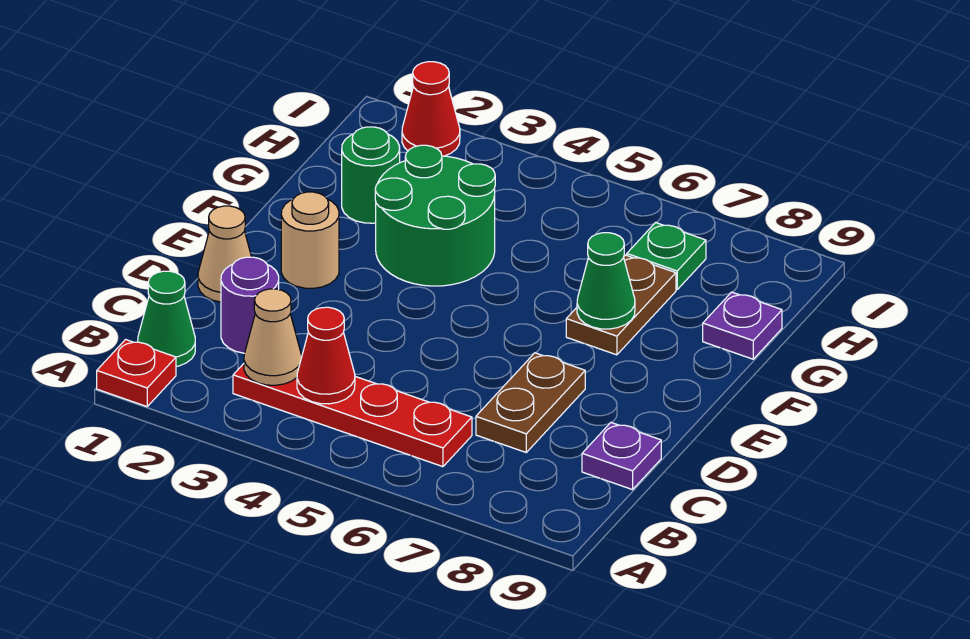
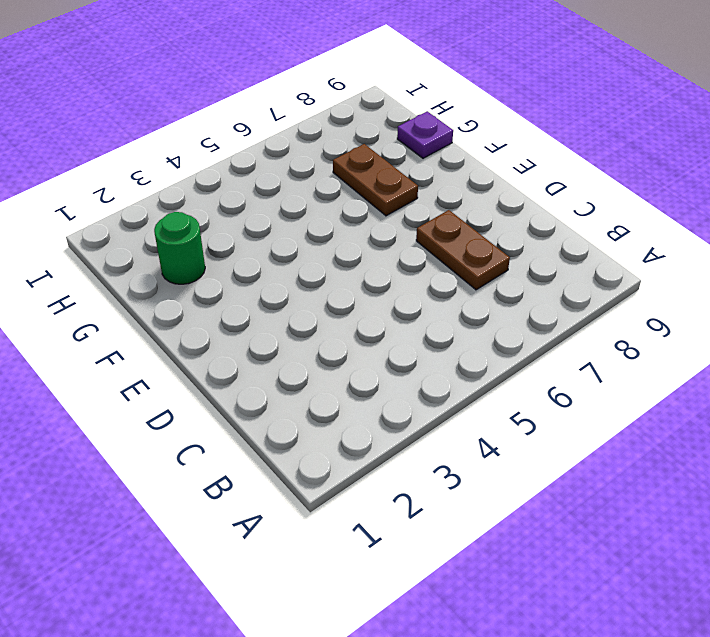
none -> red plate A1 level 1
none -> green cone B1 level 1
none -> red plate B3:B6 level 1

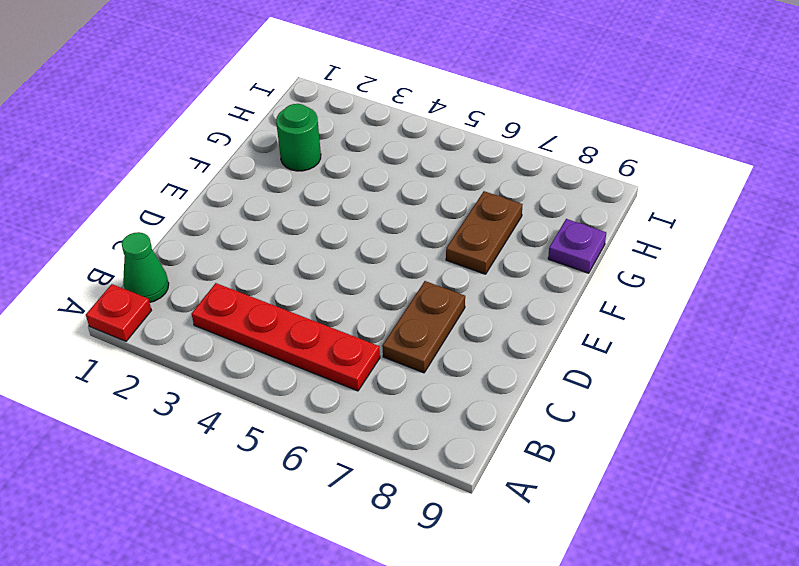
none -> purple round brick C2 level 1
none -> purple plate C9 level 1
none -> tan cone D1 level 1

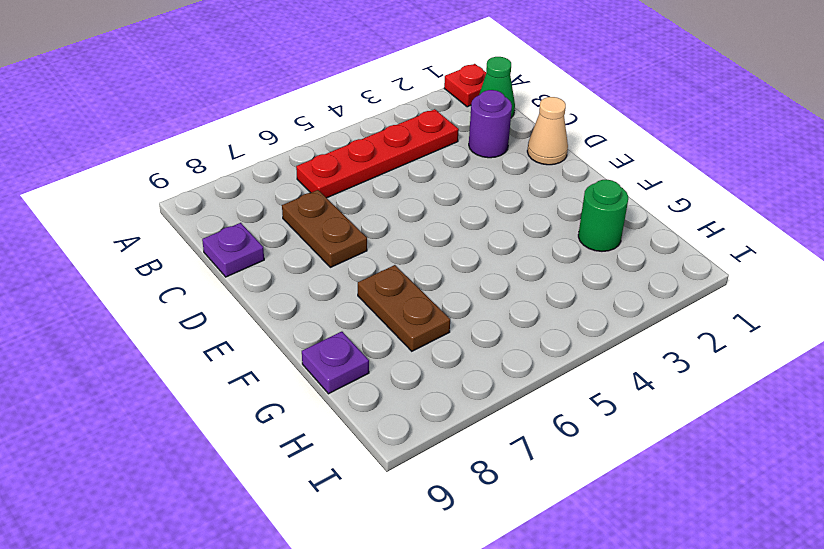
none -> tan round brick E2 level 1
none -> green round brick F3:G4 level 1
none -> green plate H7 level 1

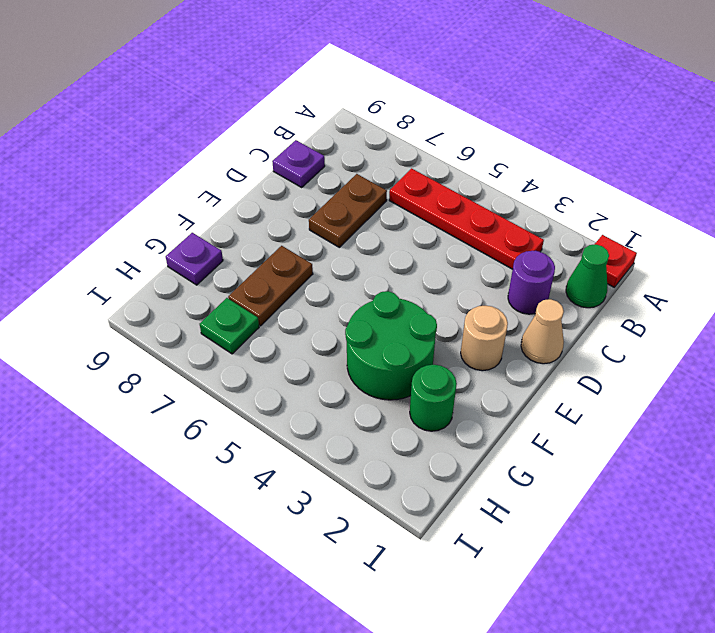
none -> red cone I2 level 1
none -> tan cone B3 level 2
none -> red cone B4 level 2

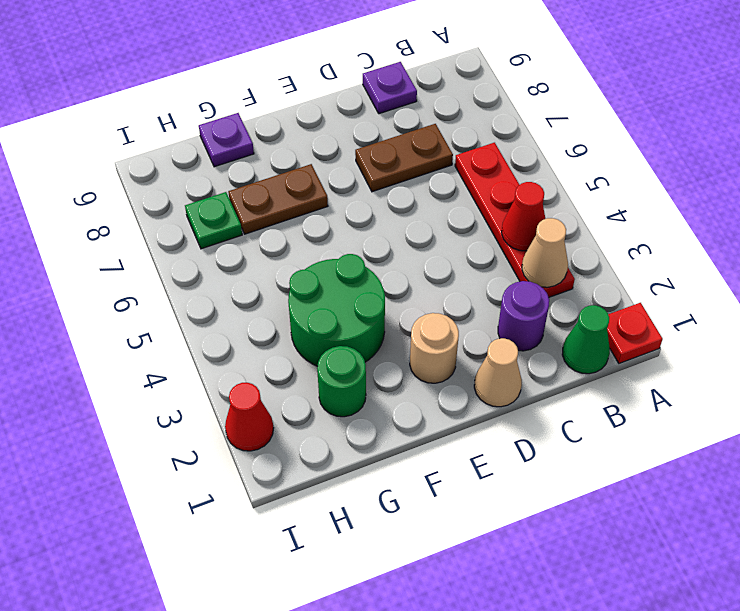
none -> green cone F7 level 2

